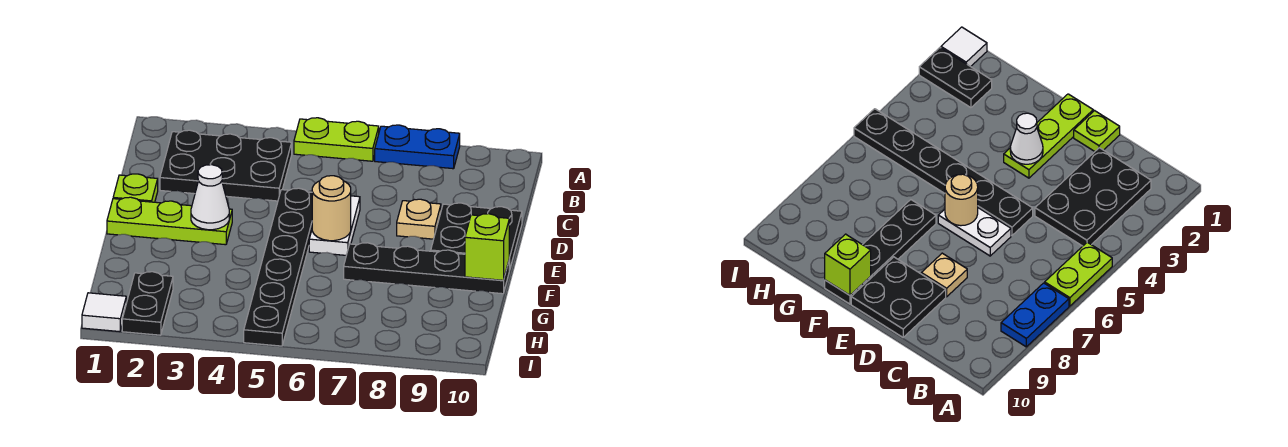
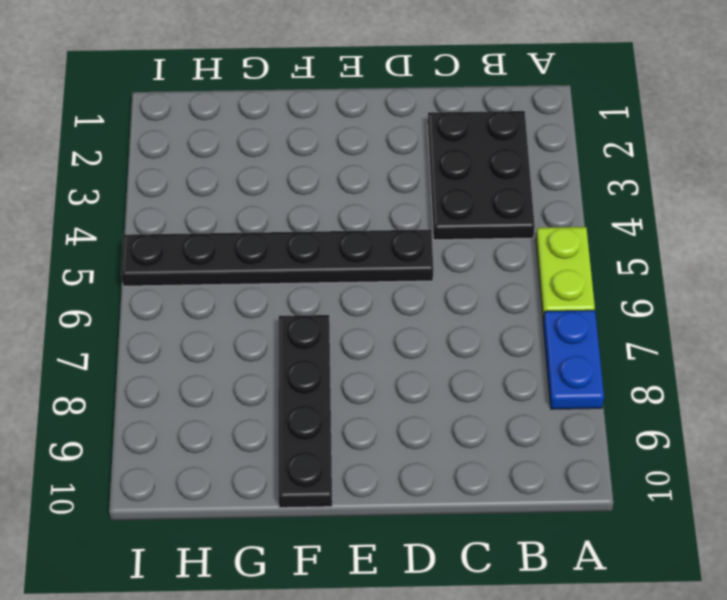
none -> lime plate D1 level 1
none -> white plate D6:E6 level 1
none -> tan plate D8 level 1

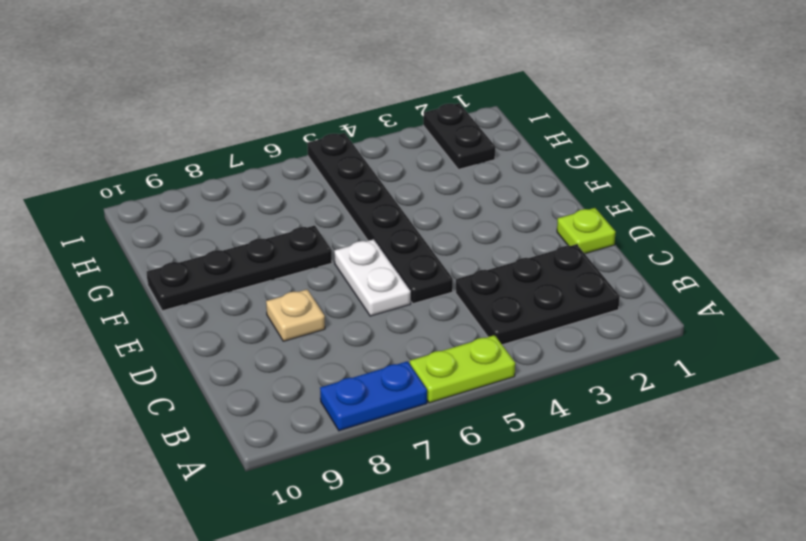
none -> black plate D9:E10 level 1
none -> lime plate E1:E3 level 1
none -> white tile I1 level 1

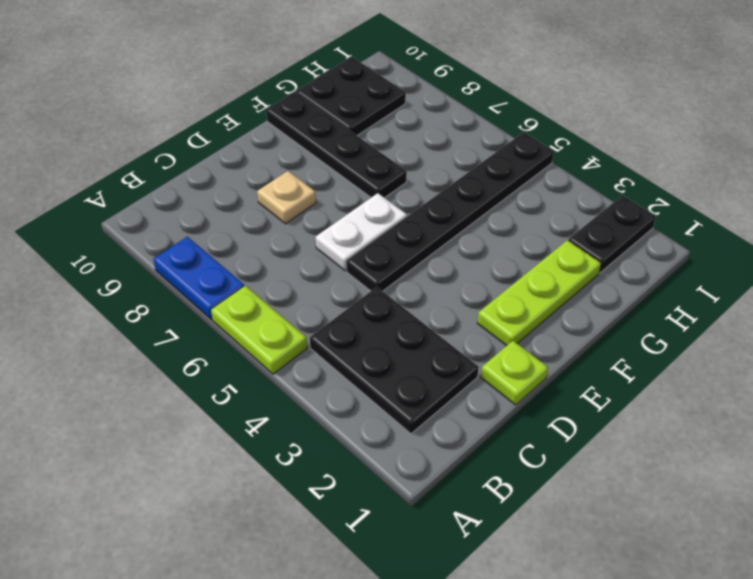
lime plate E2:G2 level 1 -> lime plate E1:E3 level 1
black plate G9:H10 level 1 -> black plate D9:E10 level 1
none -> white tile I1 level 1
none -> white cone E3 level 2
none -> tan round brick E6 level 2

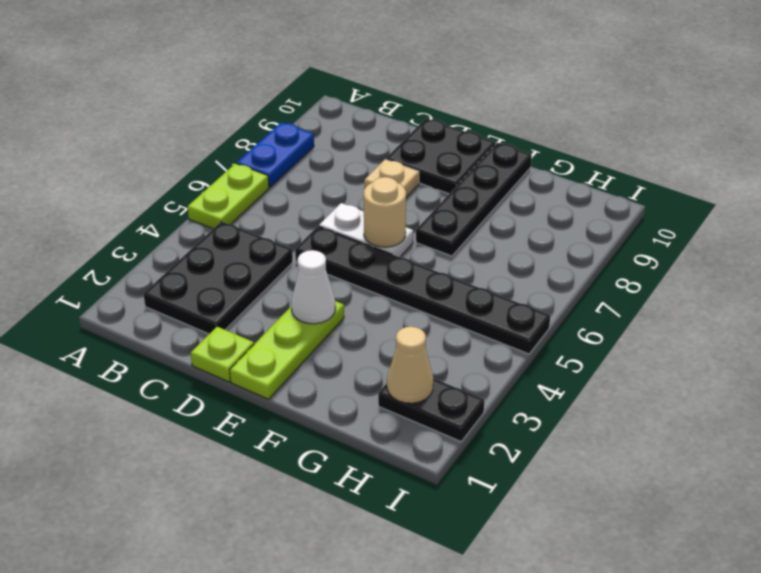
tan cone H2 level 2 -> none
none -> white tile I1 level 1
none -> lime brick F10 level 2

